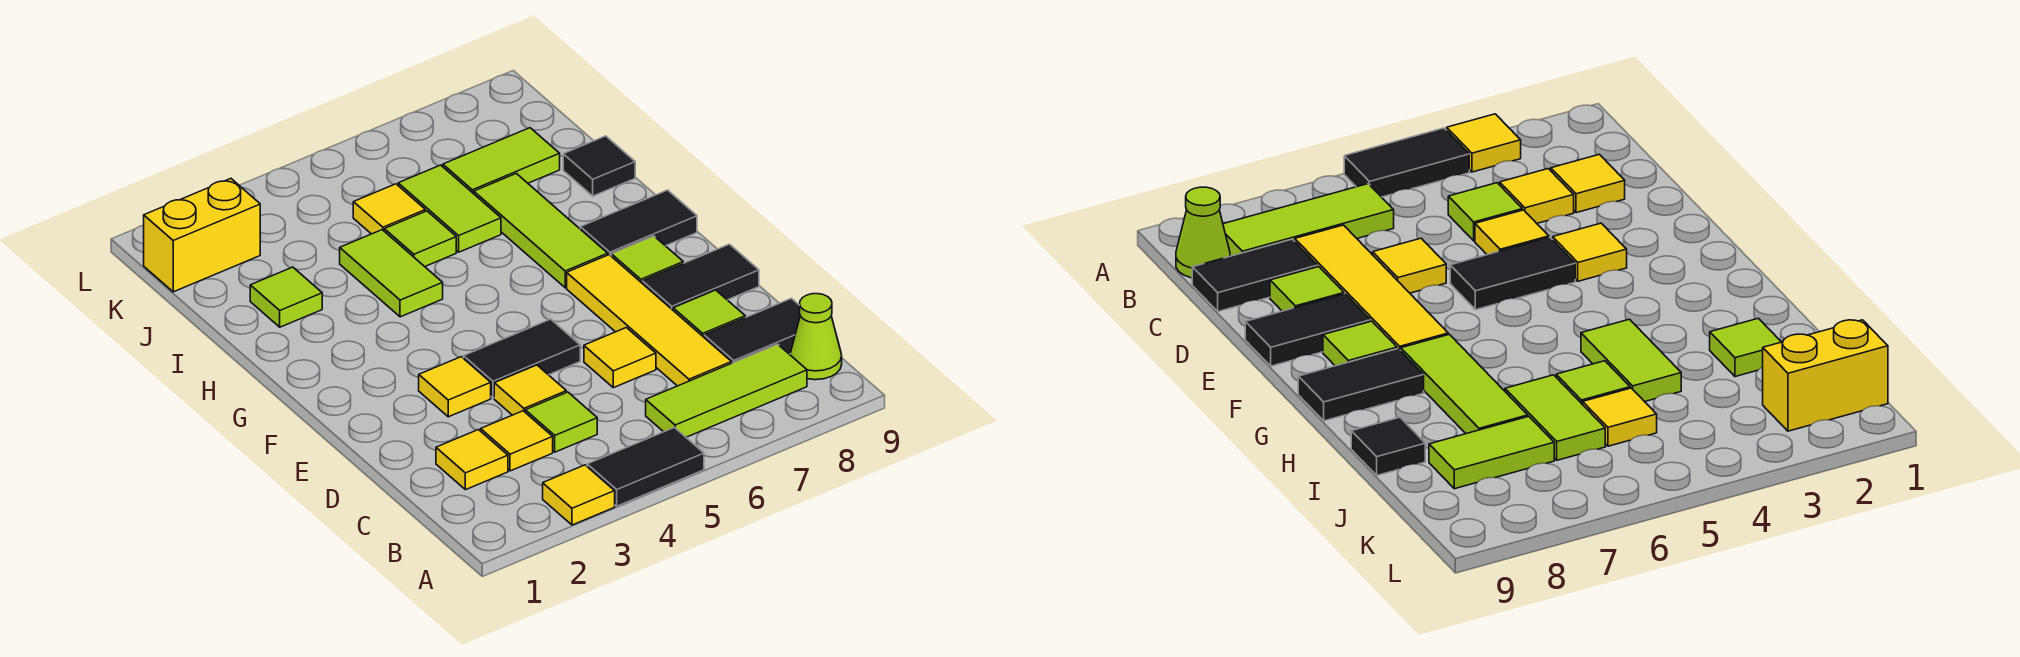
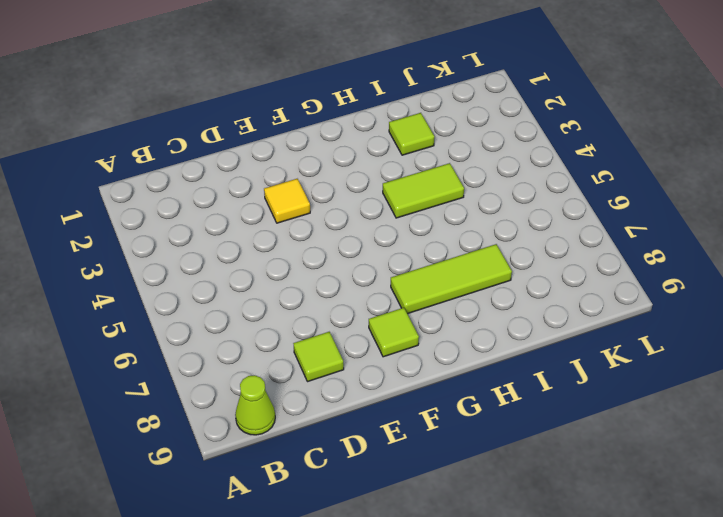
none -> yellow tile A3 level 1
none -> black tile A4:A5 level 1
none -> lime tile B6:B8 level 1

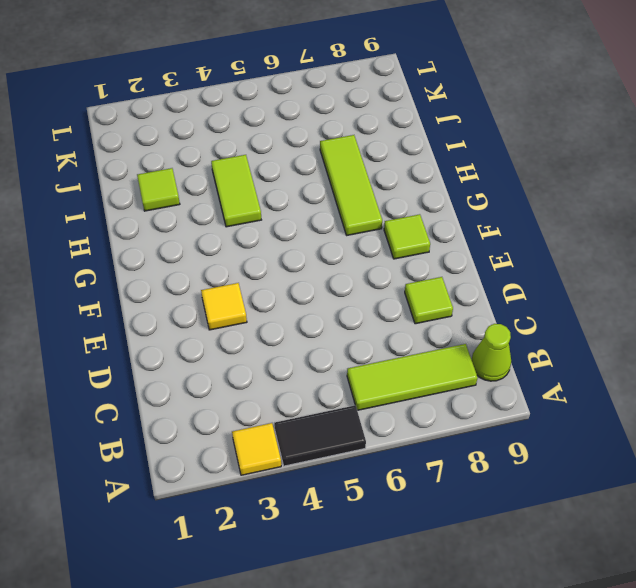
none -> yellow tile C2 level 1
none -> yellow tile C3 level 1
none -> lime tile C4 level 1

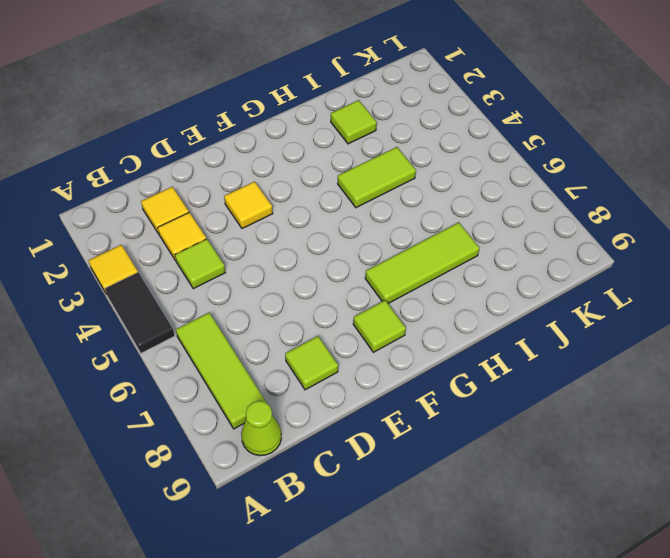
none -> yellow tile C7:F7 level 1
none -> black tile C8:C9 level 1
none -> yellow tile D4 level 1

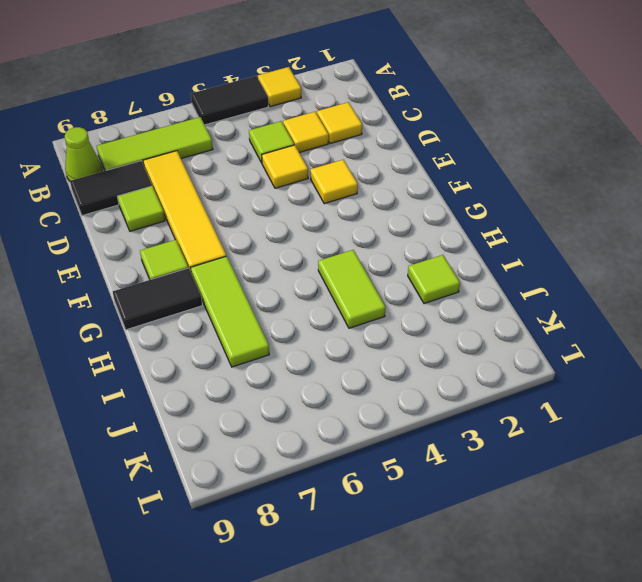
none -> yellow tile D6 level 1
none -> black tile E4:E5 level 1
none -> black tile E8:E9 level 1

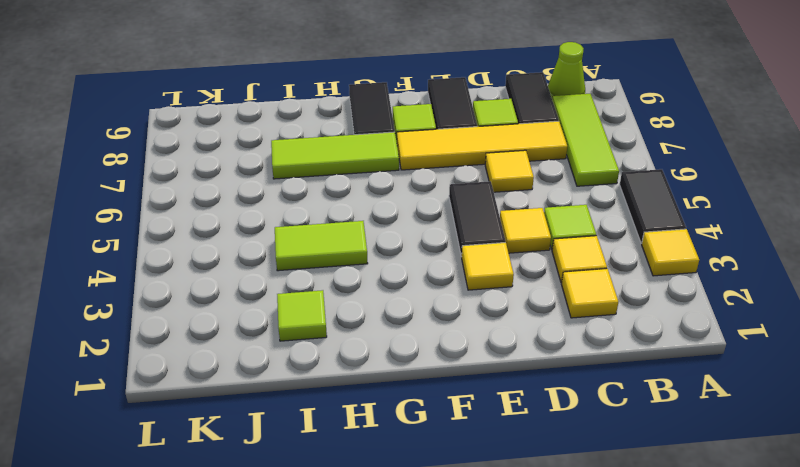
none -> lime tile I5 level 1
none -> lime tile I6:J6 level 1
none -> black tile I9 level 1

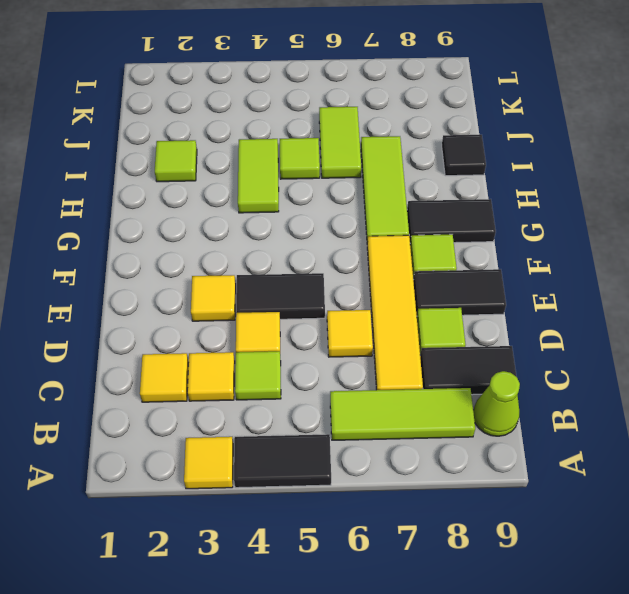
none -> yellow tile J5 level 1
none -> lime tile J7:J8 level 1
none -> yellow brick K1:K2 level 1

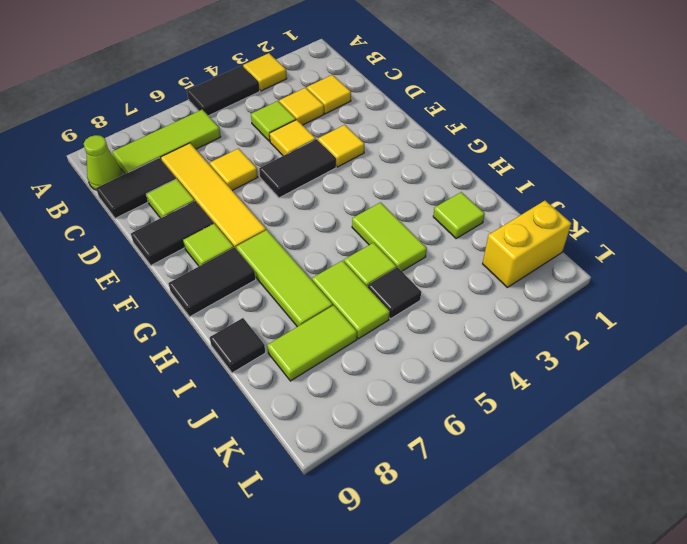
black tile J5 level 1 -> yellow tile J5 level 1

